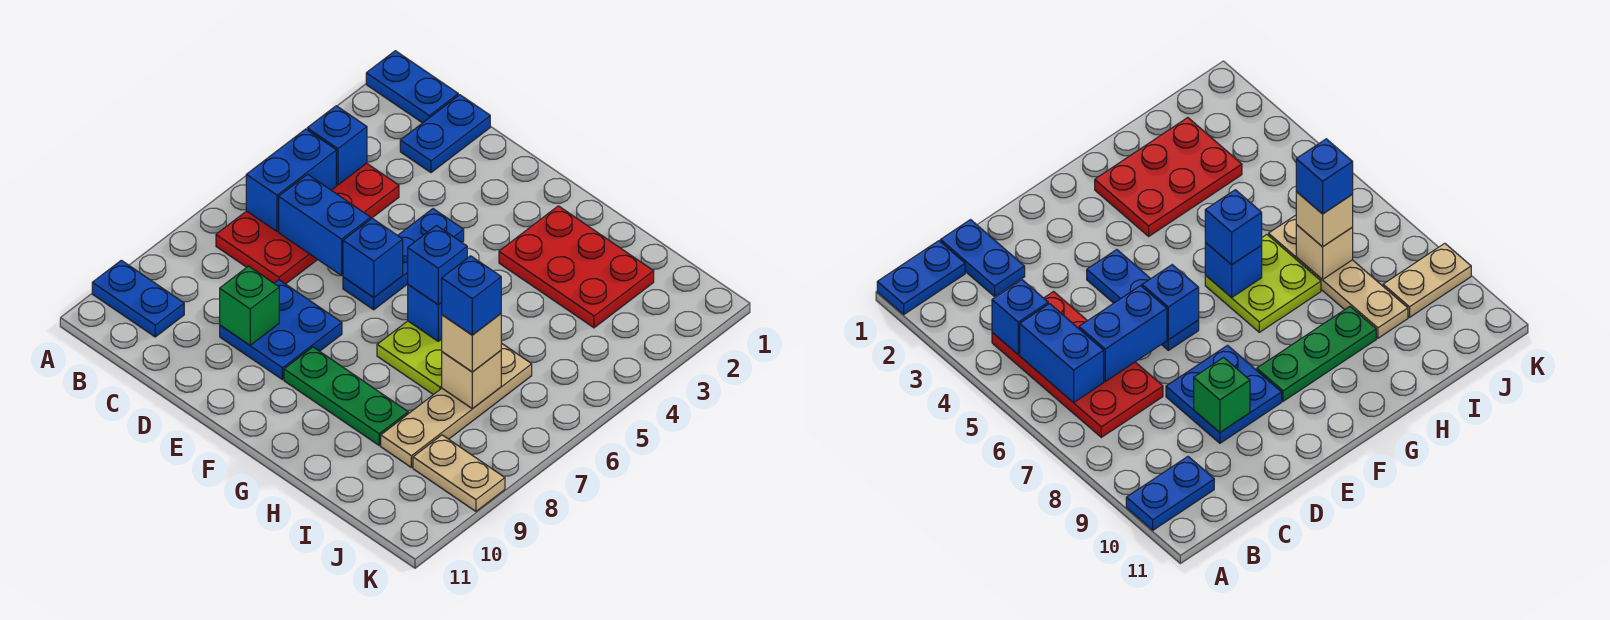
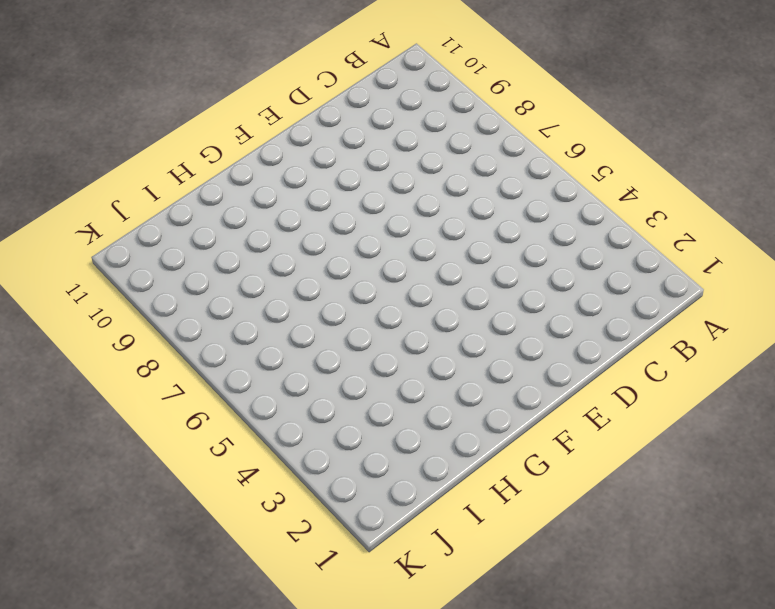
none -> blue plate A1:B1 level 1
none -> blue plate A10:B10 level 1
none -> red plate B4:C7 level 1

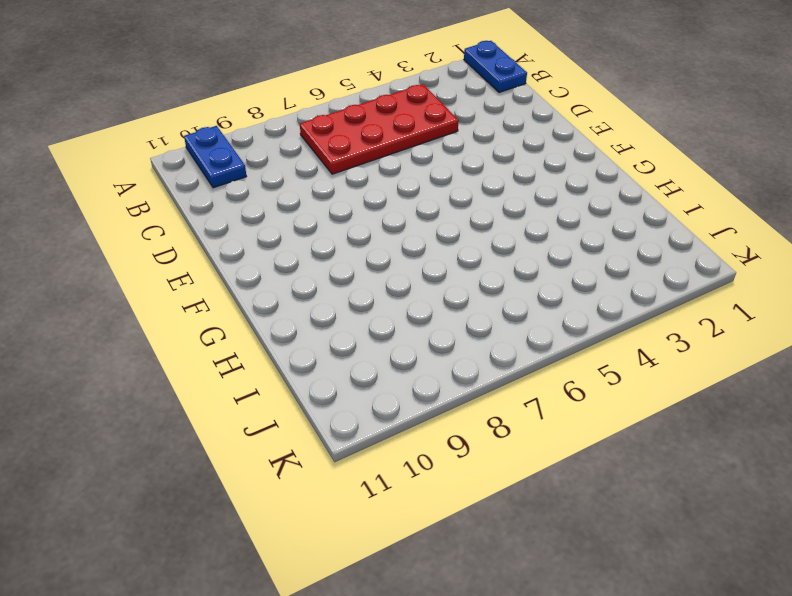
none -> blue plate C1:C2 level 1
none -> blue plate D8:E9 level 1
none -> blue plate E4:E6 level 1

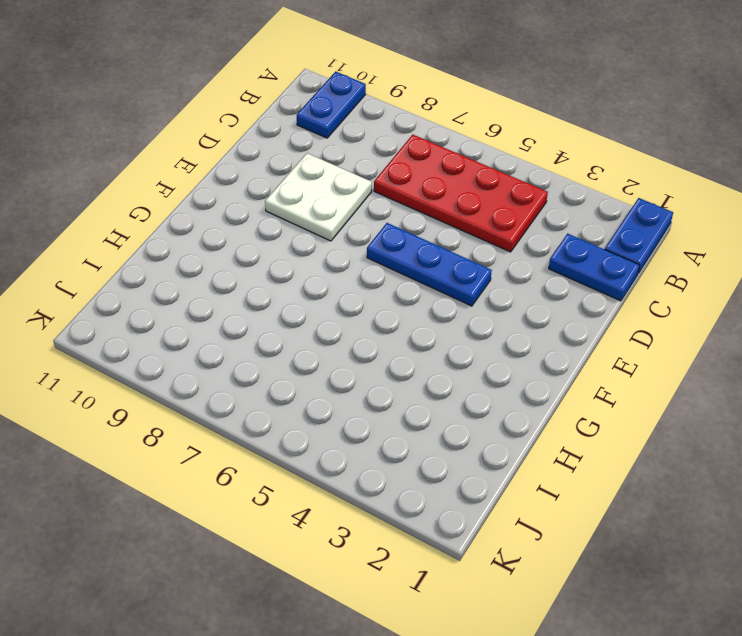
white plate D8:E9 level 1 -> blue plate D8:E9 level 1
none -> green plate F9:H9 level 1
none -> red plate G2:I3 level 1
none -> lime plate G6:H7 level 1

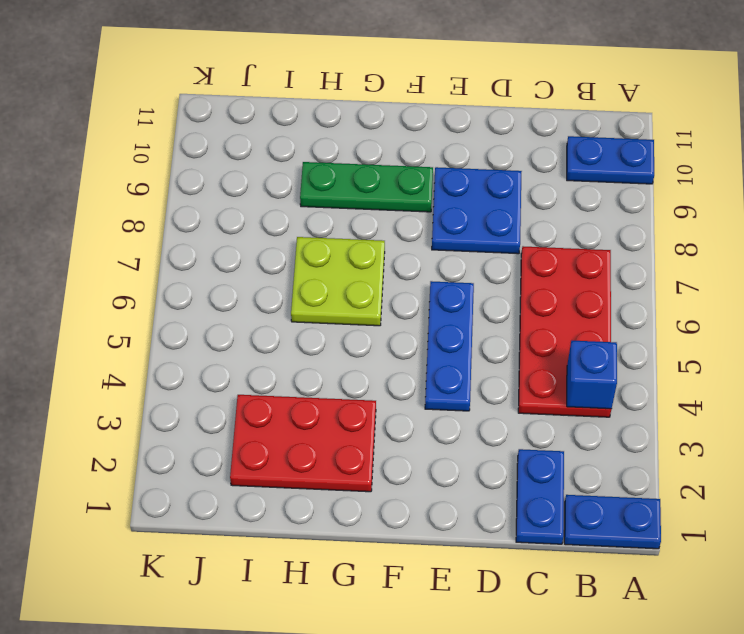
none -> tan plate I6:I9 level 1
none -> tan plate J9:K9 level 1
none -> blue brick B5:B6 level 2

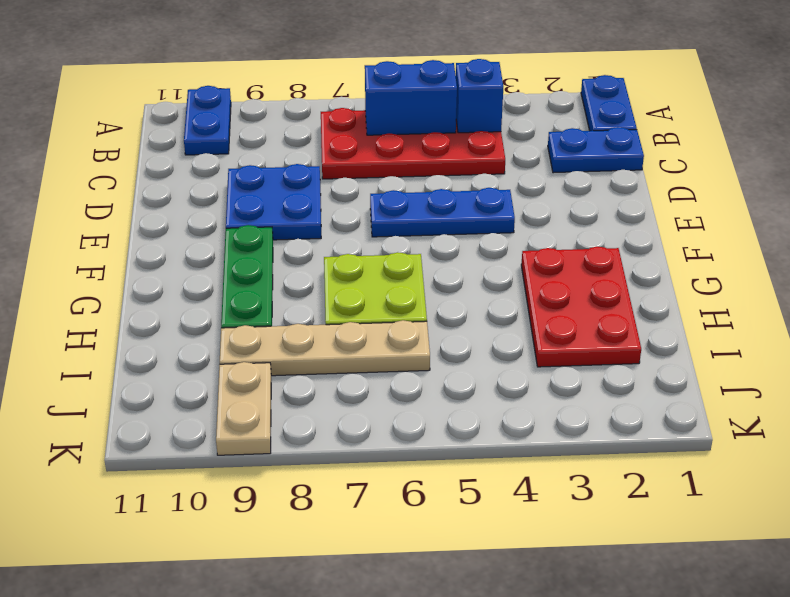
none -> blue brick C6:D6 level 2
none -> green brick D9 level 2
none -> blue brick E6 level 2

